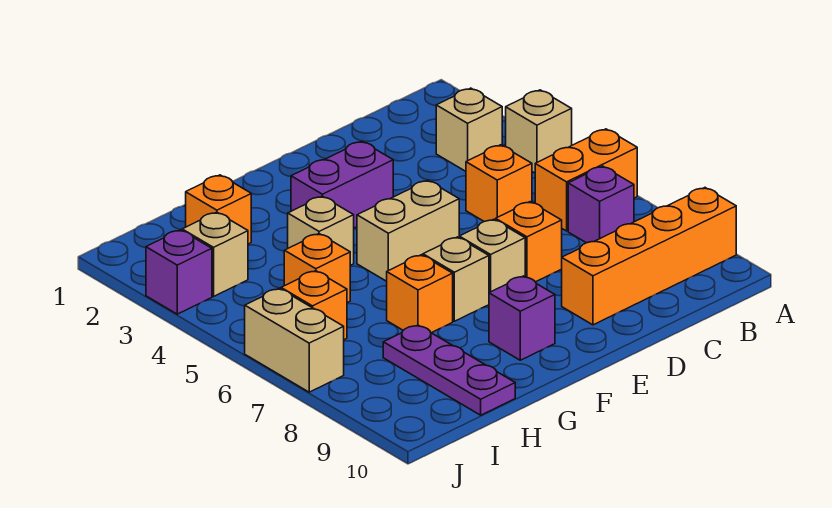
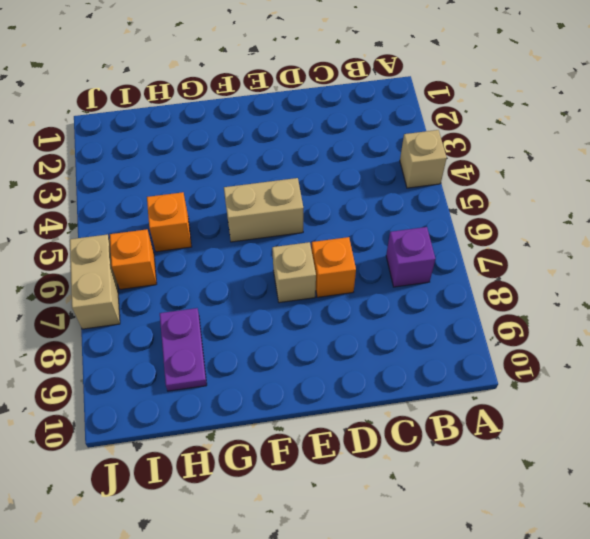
purple plate H8:H9 level 1 -> purple plate H8:H10 level 1
none -> orange brick A6:B6 level 1
none -> orange brick A9:D9 level 1
none -> tan brick B3 level 1

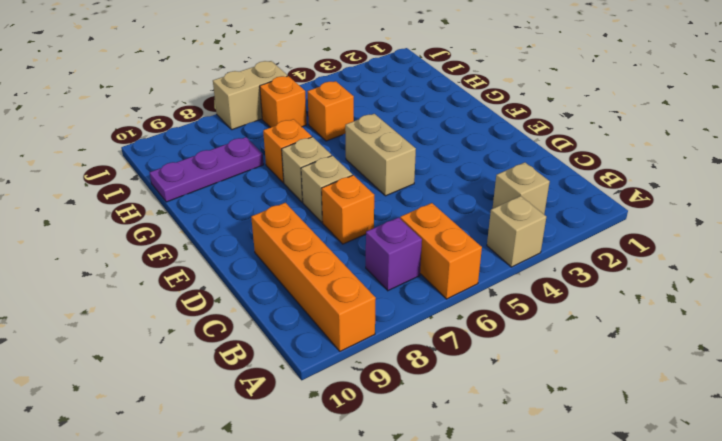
none -> orange brick C5 level 1
none -> purple brick E3:F3 level 1
none -> purple brick F9 level 1

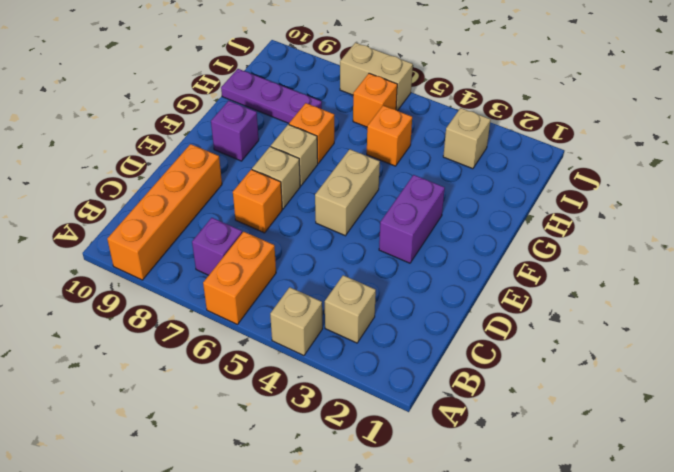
none -> orange brick C5 level 1
none -> tan brick G4 level 1
none -> orange brick H2 level 1

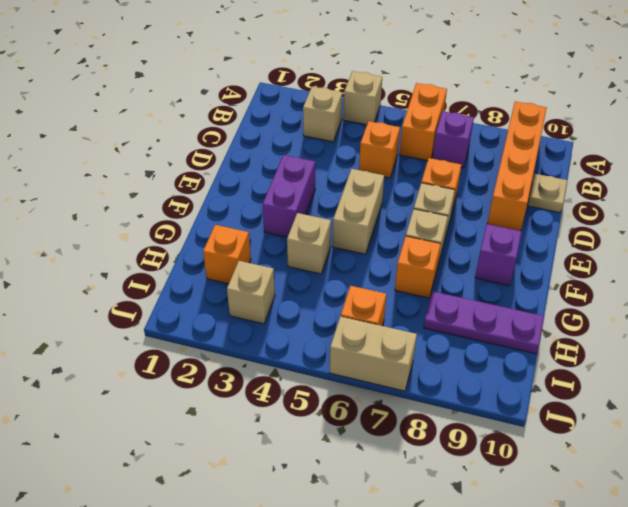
tan plate C10 level 1 -> none
none -> orange brick H5 level 1
none -> purple brick J3 level 1

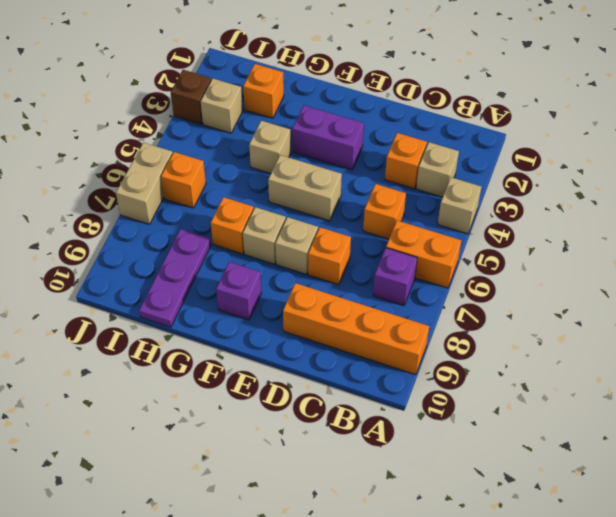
orange brick C3 level 1 -> orange brick H5 level 1
brown brick J3 level 1 -> purple brick J3 level 1

